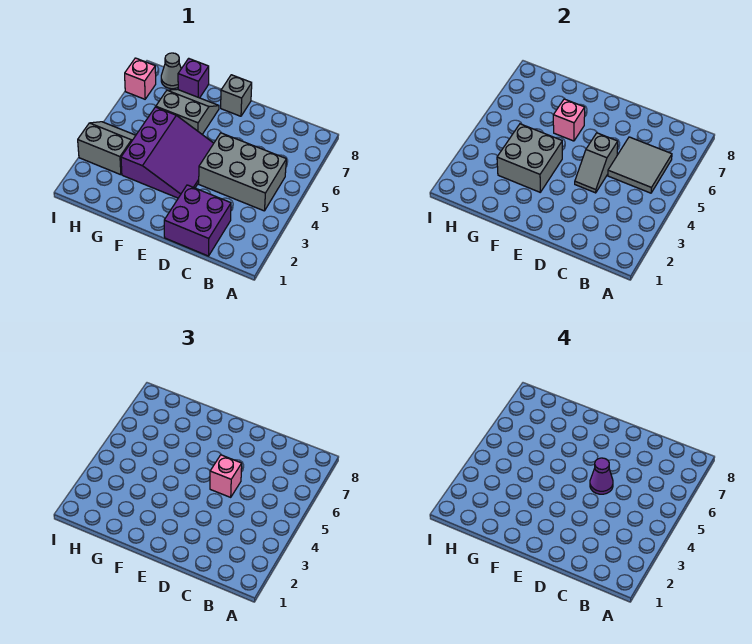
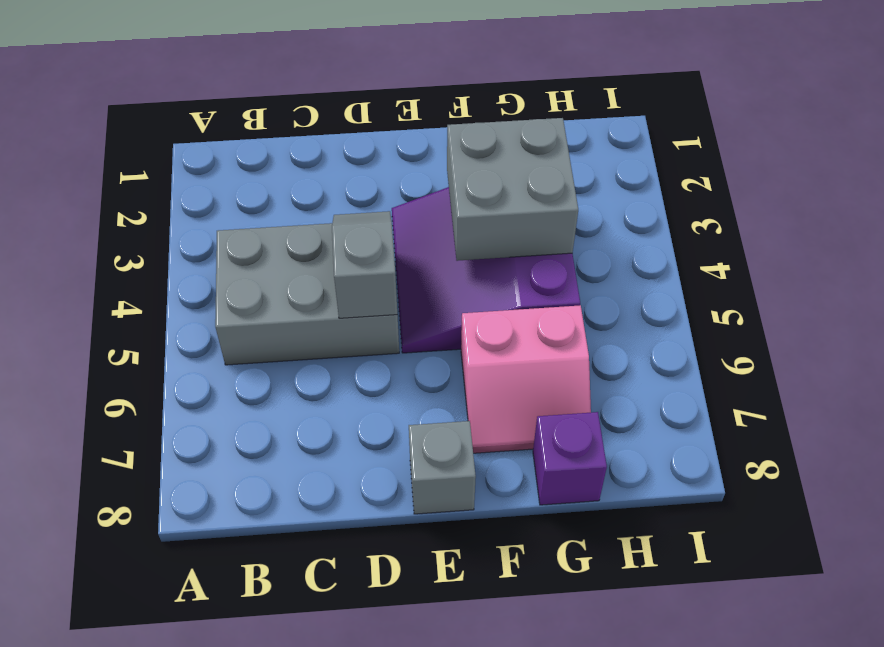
pink slope F6:G7 level 1 top 6 -> grey slope F6:G7 level 1 top 6
none -> purple brick C1:D2 level 1
none -> grey slope H3:I4 level 1 top 3
none -> grey cone H8 level 1

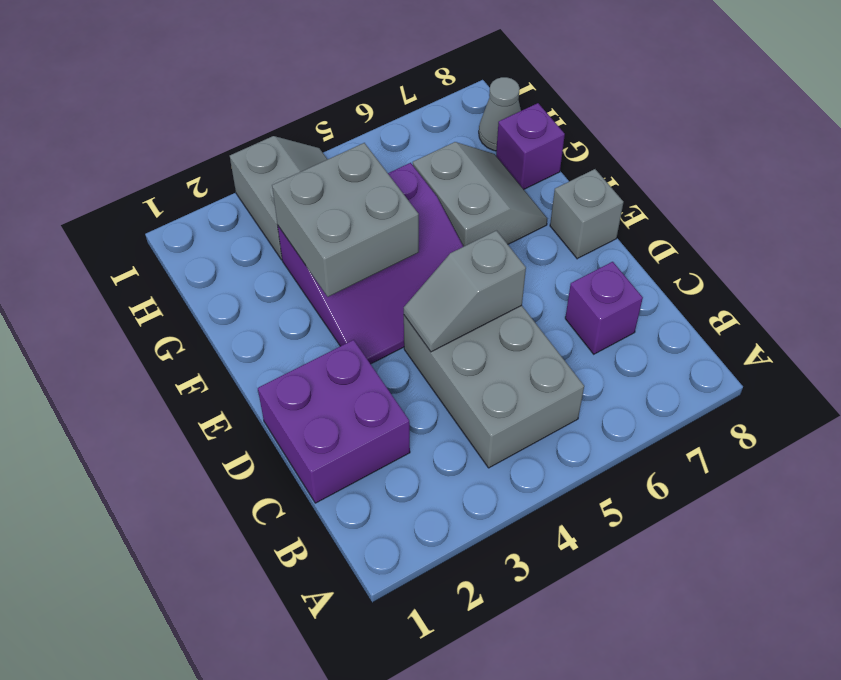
purple brick C7 level 1 -> none
none -> pink brick I7 level 1
none -> grey tile B5:C6 level 2
none -> pink brick F6 level 2

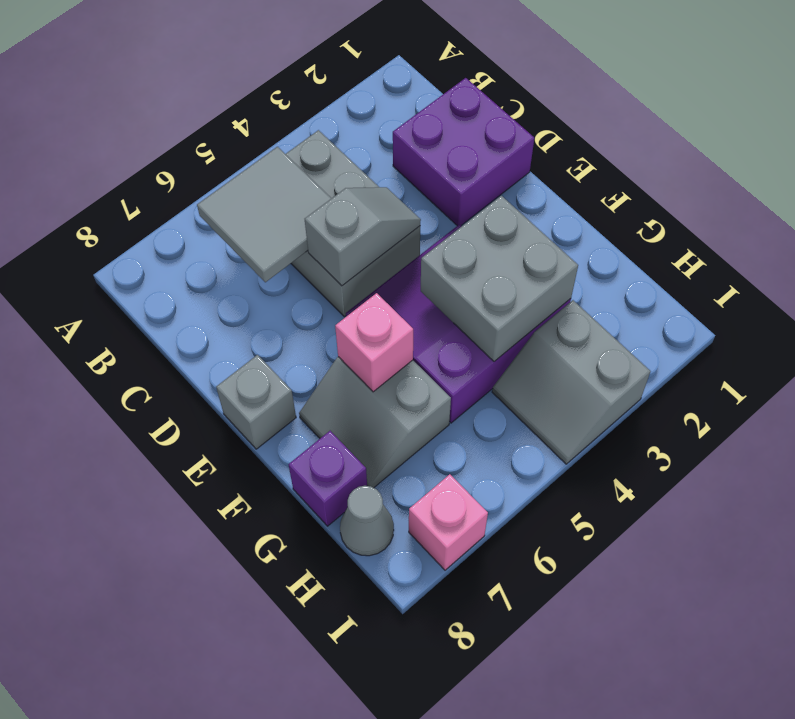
none -> pink brick D5 level 3
none -> purple cone D5 level 4

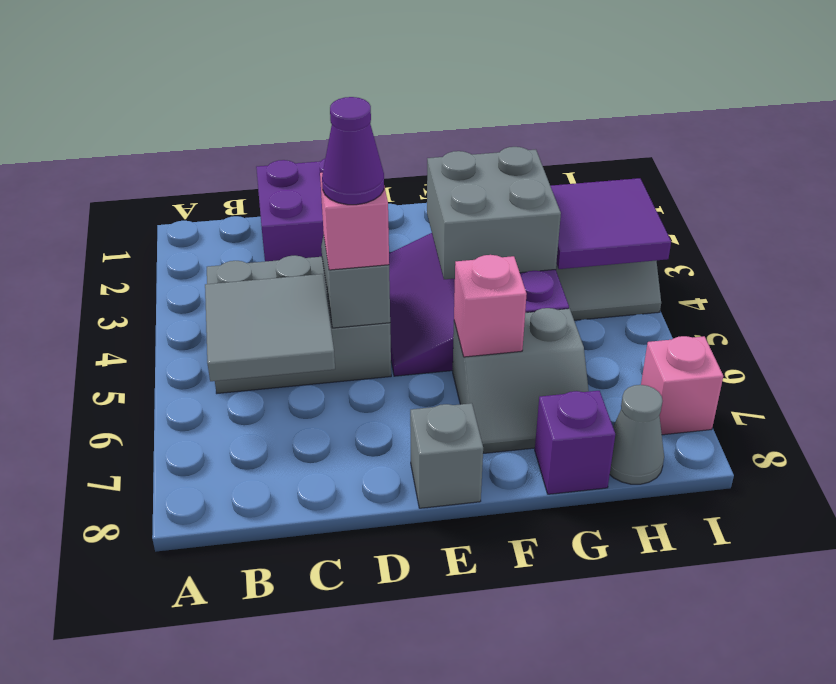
purple tile H3:I4 level 2 -> none

